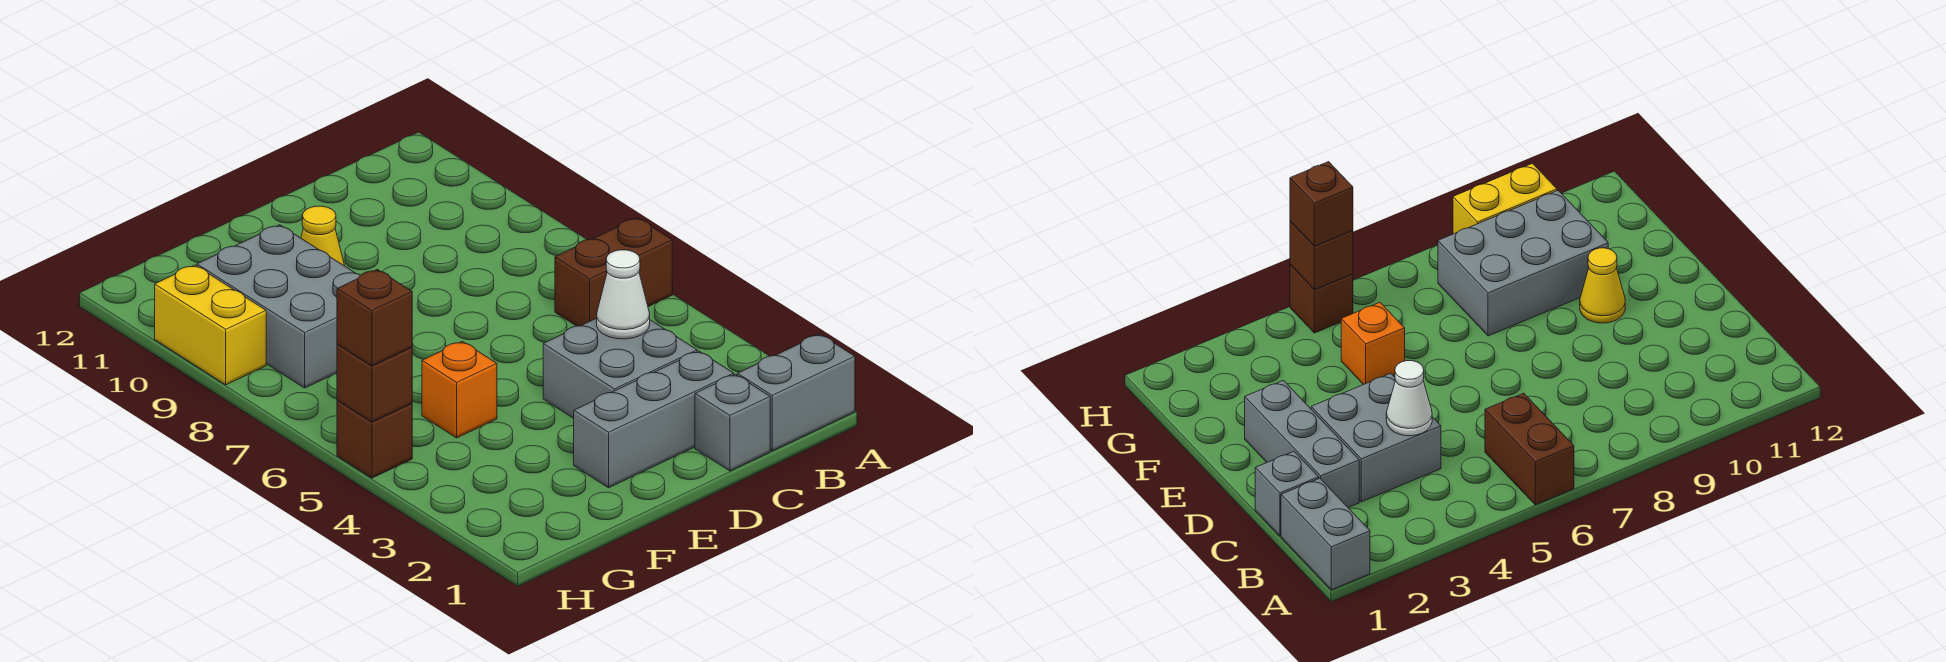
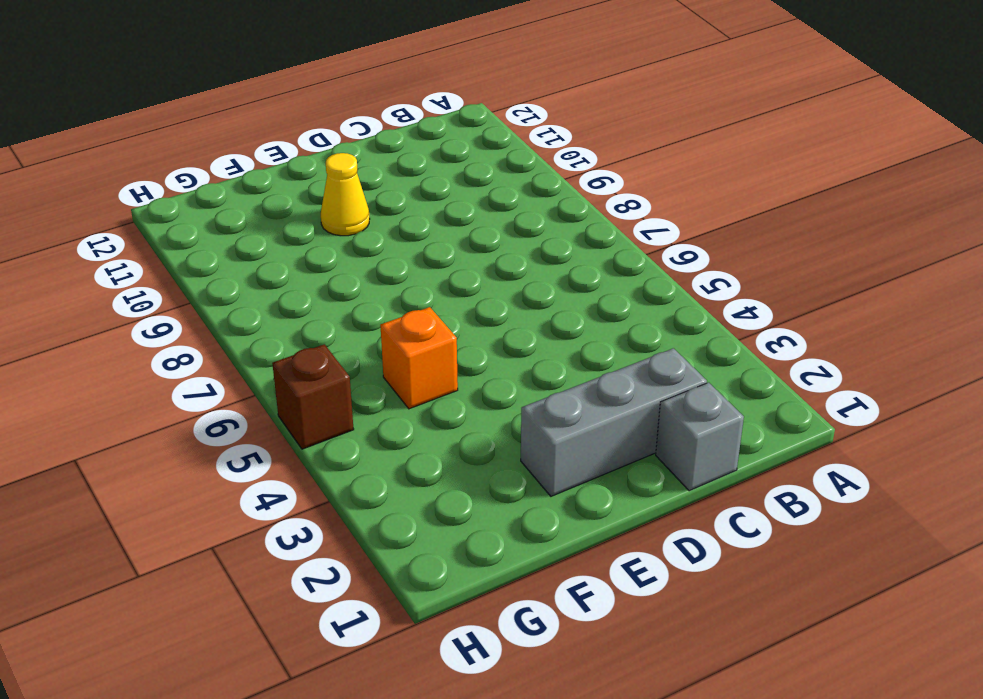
none -> grey brick A1:B1 level 1
none -> brown brick A6:B6 level 1
none -> grey brick C3:D4 level 1

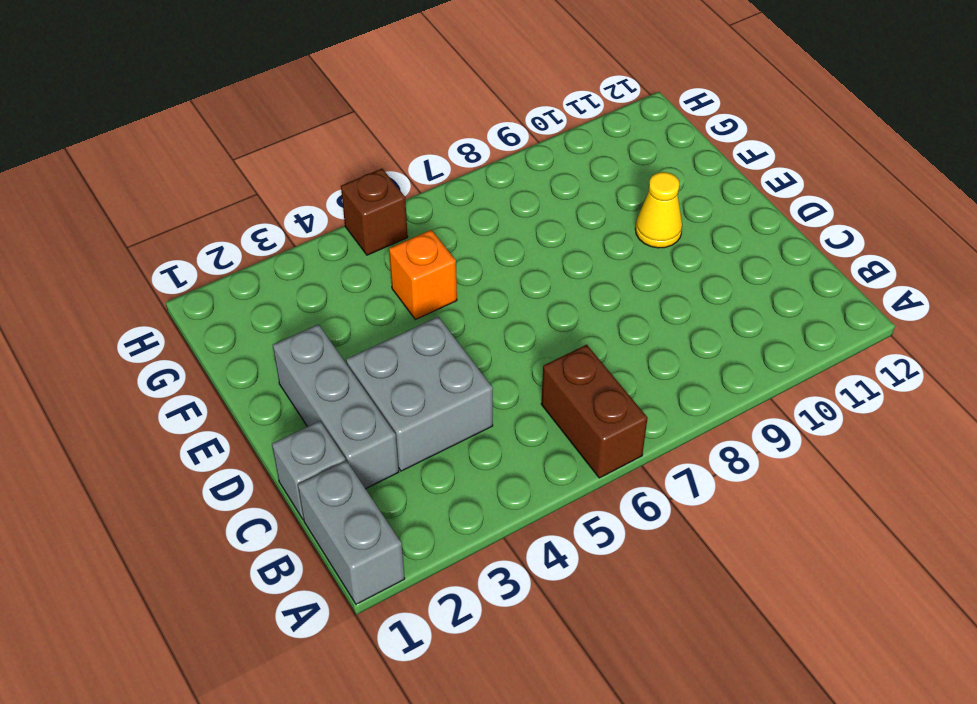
none -> grey brick F8:G10 level 1
none -> yellow brick H9:H10 level 1
none -> white cone C4 level 2

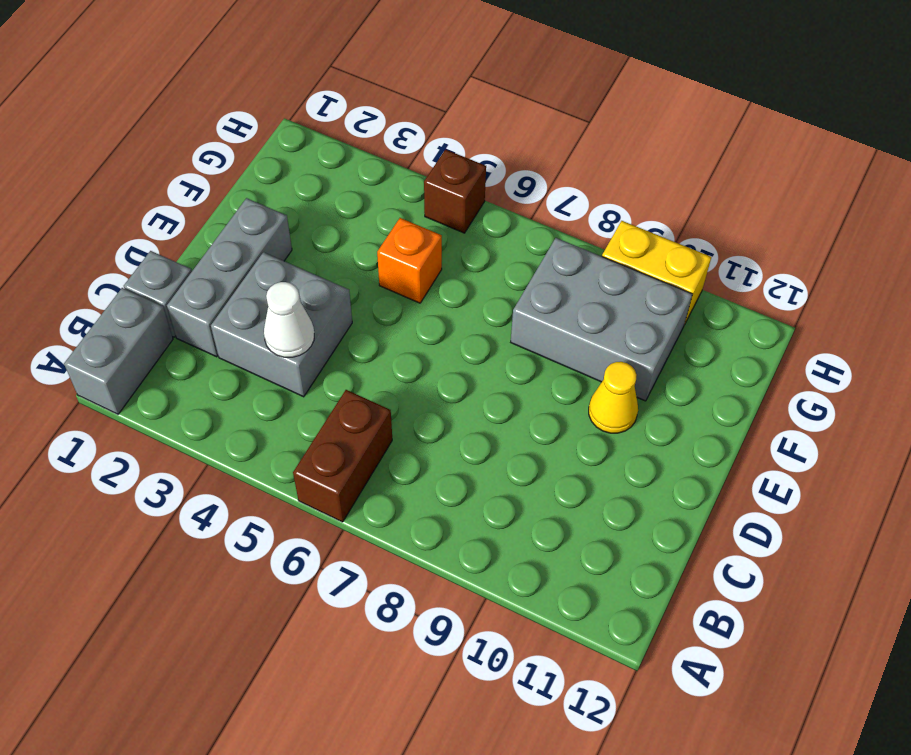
none -> brown brick H5 level 2
none -> brown brick H5 level 3

